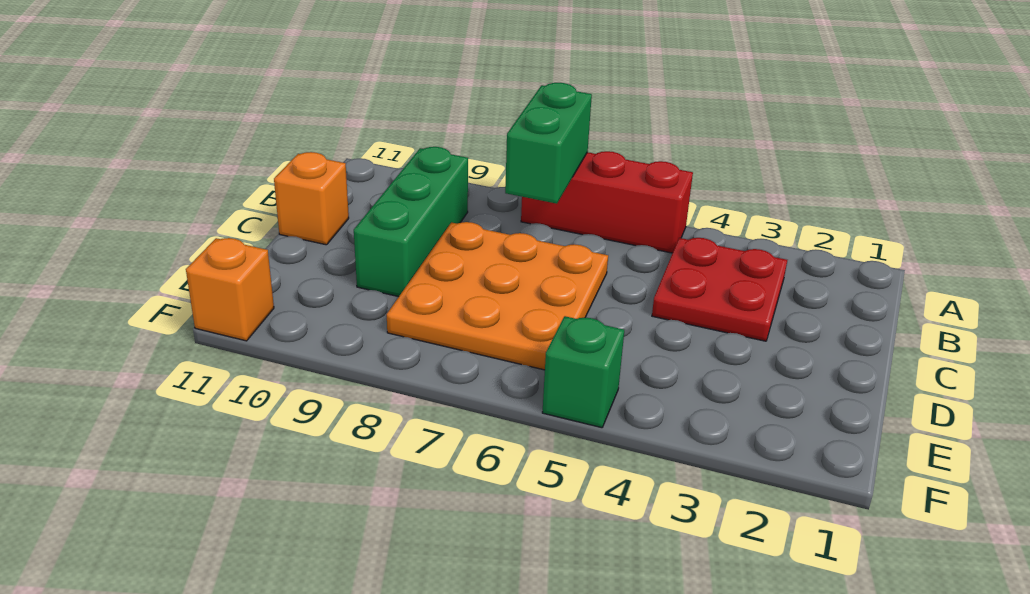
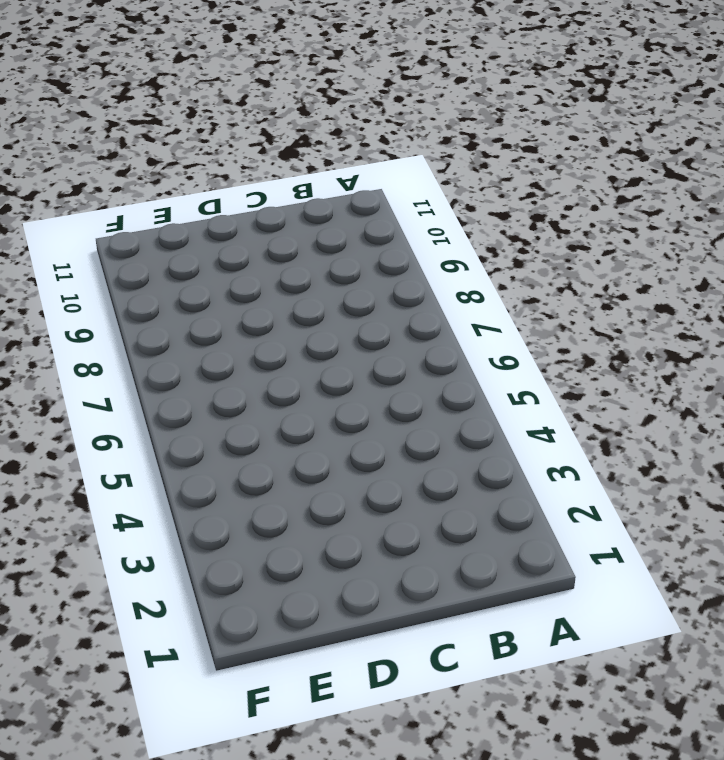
none -> red brick A5:A7 level 1
none -> red plate B3:C4 level 1

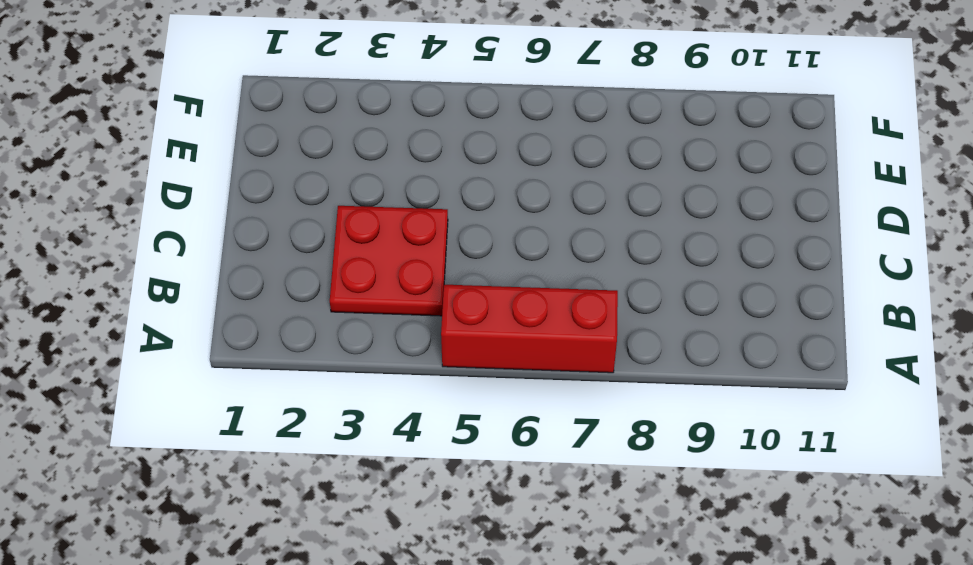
none -> green brick B9:D9 level 1
none -> orange plate C6:E8 level 1

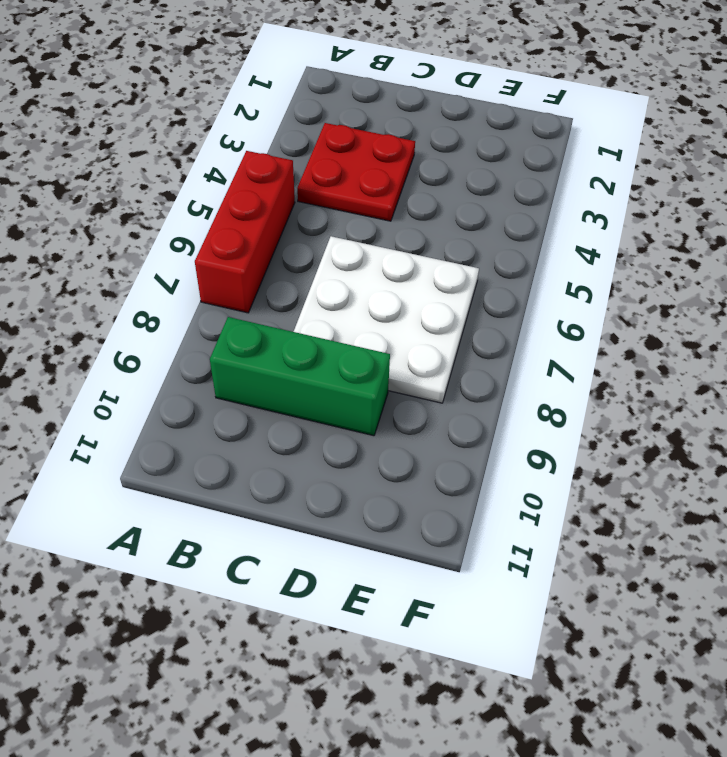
white plate C6:E8 level 1 -> orange plate C6:E8 level 1
none -> orange brick C11 level 1
none -> green brick F5 level 1

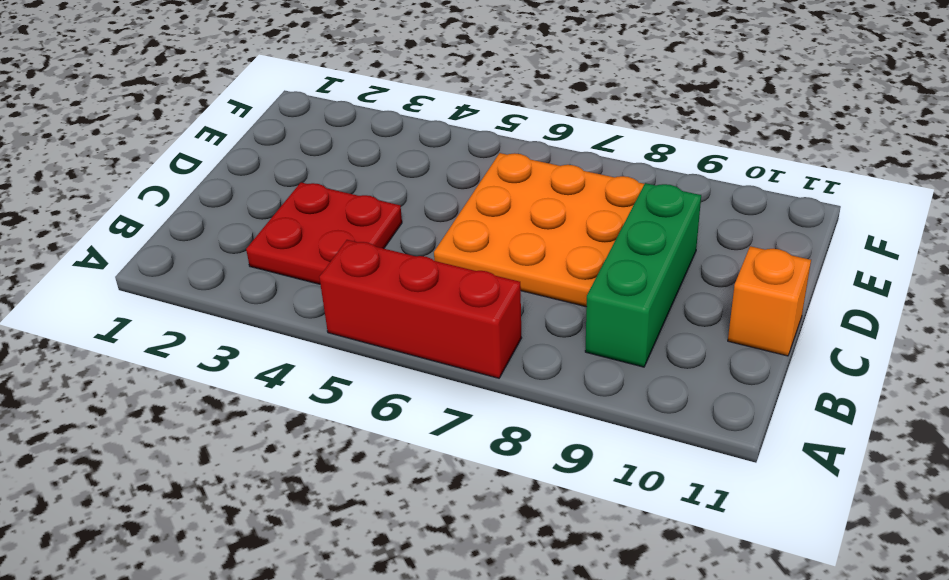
none -> green brick F5 level 1
none -> orange brick F11 level 1

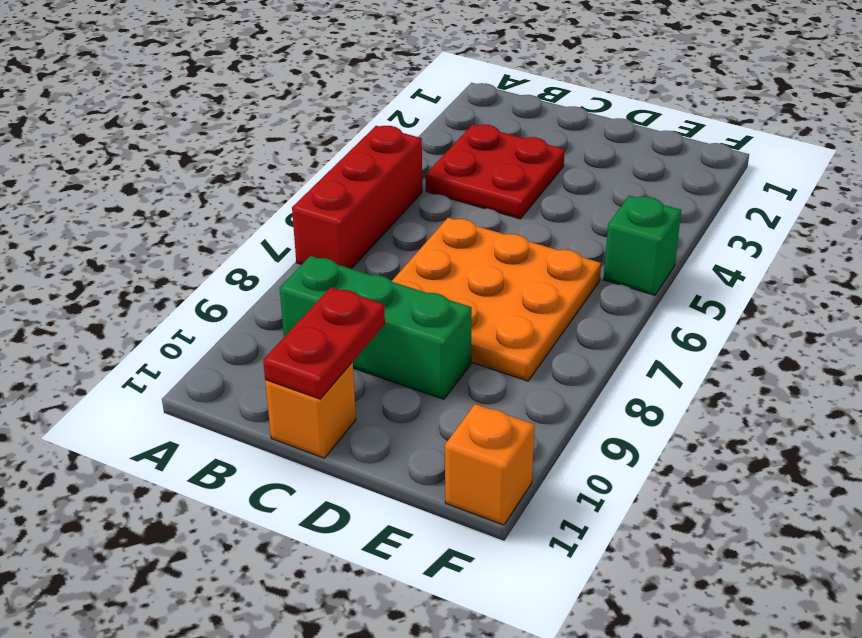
red plate C10:C11 level 2 -> none
none -> green brick A7:B7 level 2

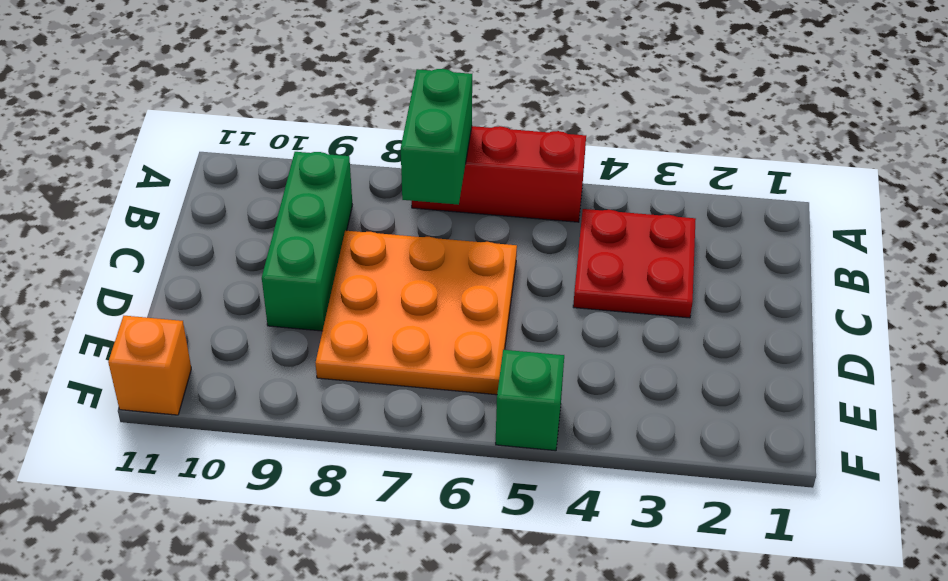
none -> orange brick C11 level 1

